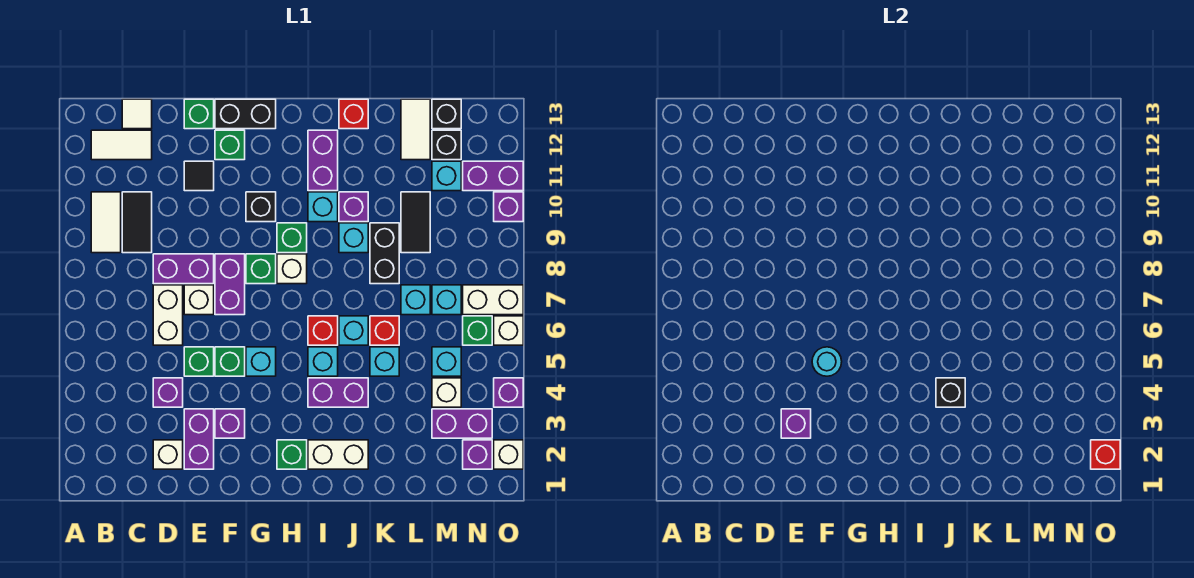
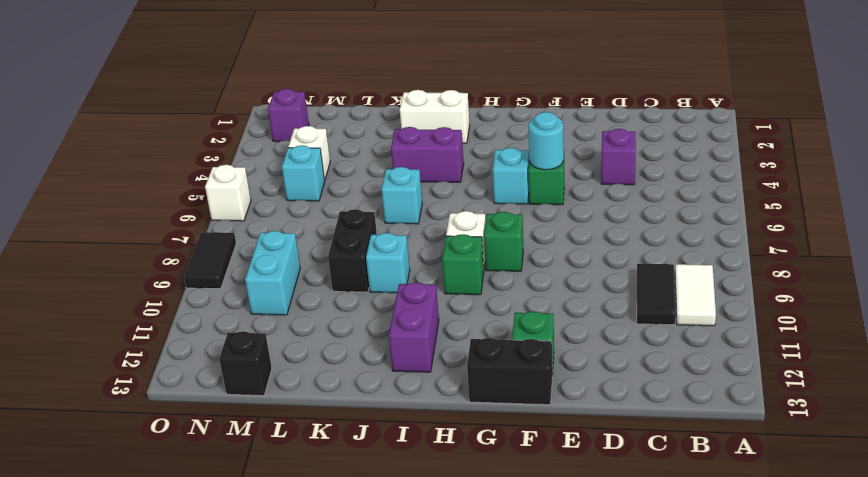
cyan brick M9:M10 level 1 -> none
black tile O8:O9 level 1 -> black tile L9:L10 level 1
none -> white tile B12:C12 level 1
none -> white tile C13 level 1
none -> white brick D2 level 1
none -> white brick D6:D7 level 1

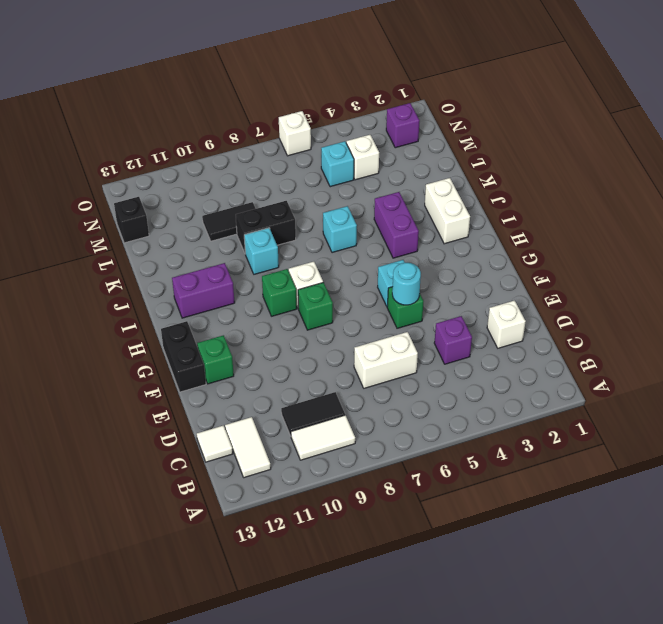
none -> purple brick D8:E8 level 1
none -> purple brick E2:E3 level 1
none -> green brick E5 level 1
none -> white brick E7 level 1

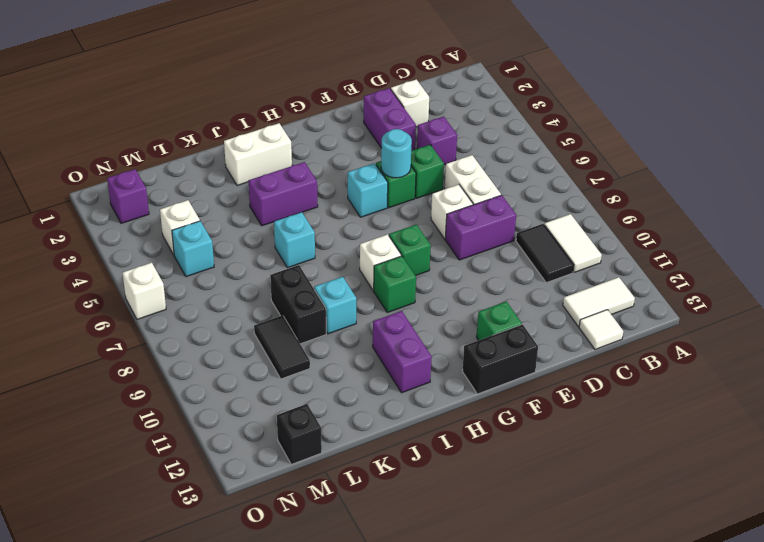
none -> black tile E11 level 1
none -> green brick E13 level 1
none -> purple brick F3 level 1
none -> purple brick F7:F8 level 1

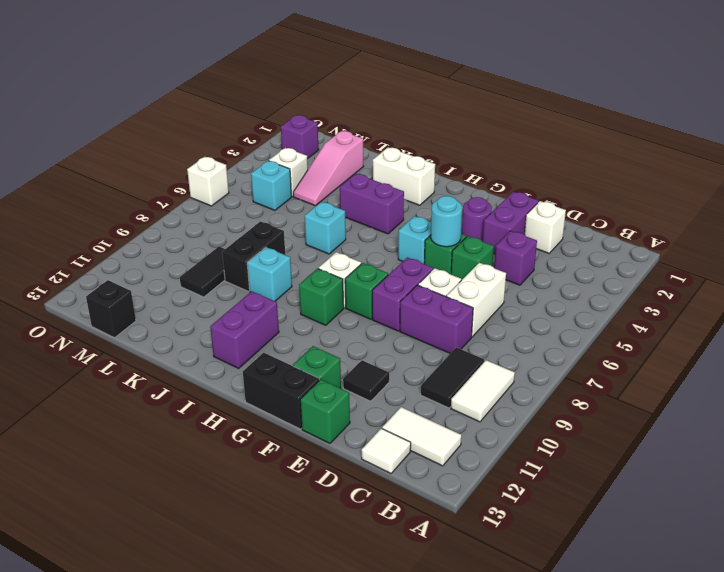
purple round brick F3 level 1 -> purple brick F3 level 1
pink slope L2:L4 level 1 top 2 -> none
none -> black brick G10 level 1
none -> green brick H2 level 1
none -> cyan brick I5 level 1
none -> red brick I6 level 1

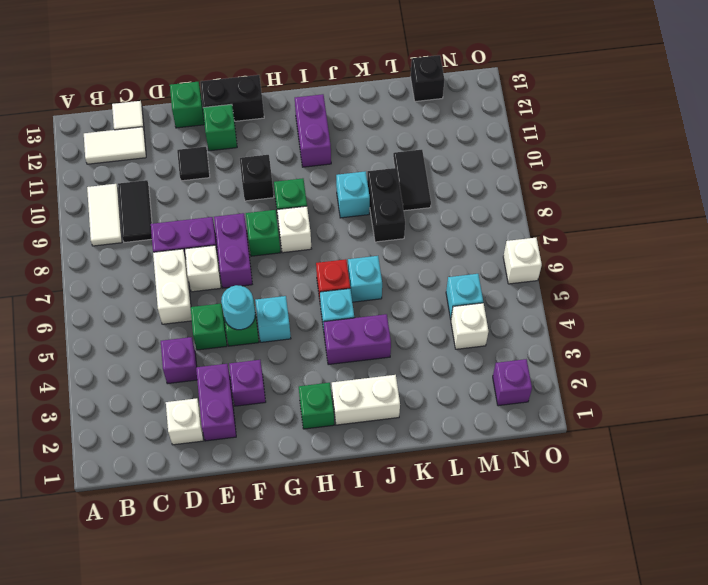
none -> cyan brick I10 level 1
none -> purple brick J10 level 1
none -> red brick J13 level 1
none -> cyan brick K5 level 1

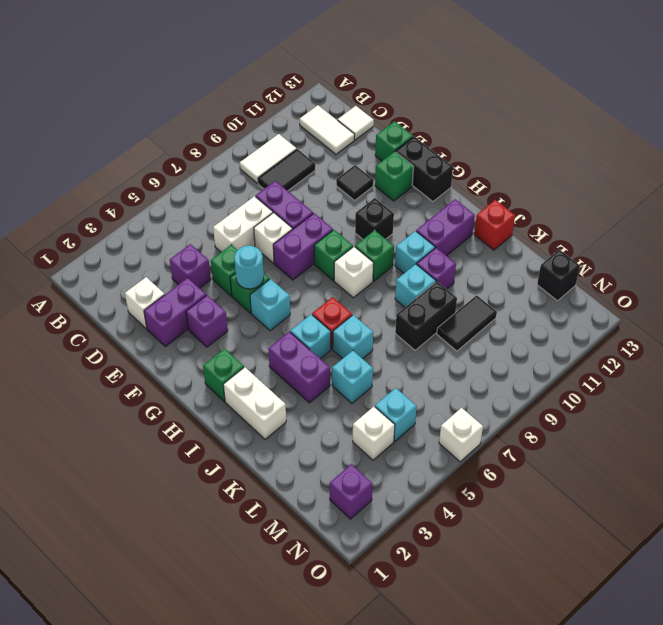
none -> red brick K6 level 1
none -> cyan brick L7 level 1
none -> white tile L12:L13 level 1
none -> purple brick M3:N3 level 1

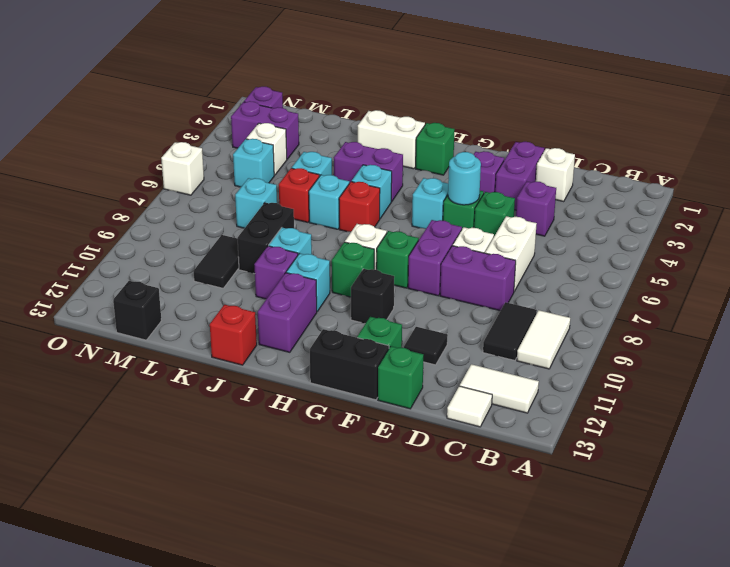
none -> white tile L12:L13 level 1
none -> cyan brick M7 level 1
none -> cyan brick M11 level 1
none -> black brick M12 level 1

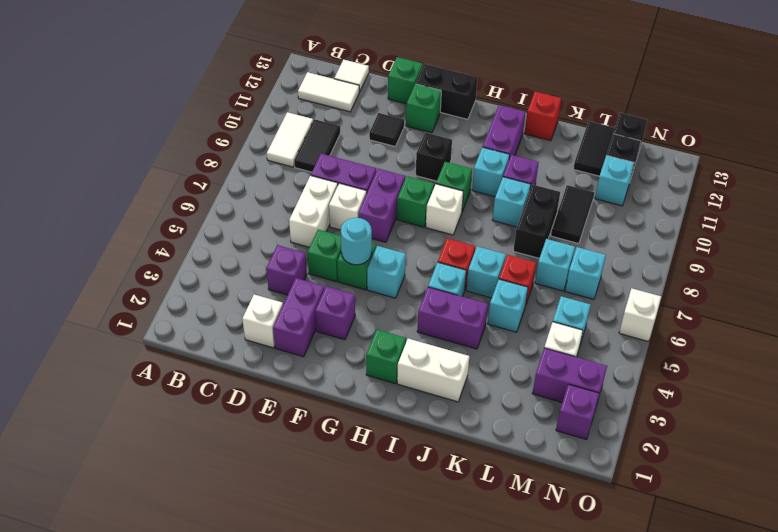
black tile L12:L13 level 1 -> white tile L12:L13 level 1
none -> green brick N6 level 1
none -> white brick N7:O7 level 1
none -> purple brick N11:O11 level 1
none -> white brick O2 level 1

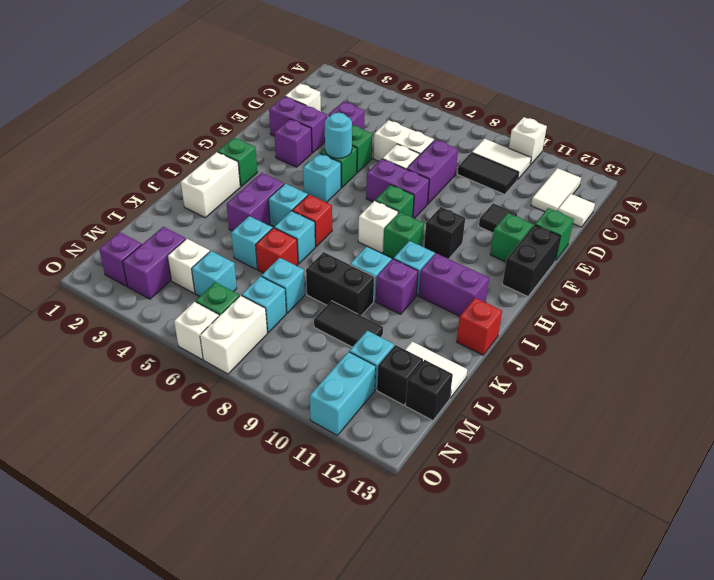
white brick A10 level 1 -> white brick O2 level 1
cyan brick N11:O11 level 1 -> purple brick N11:O11 level 1
none -> purple brick O4 level 1
none -> purple brick O10 level 1
none -> purple brick E3 level 2
none -> black brick J4 level 2

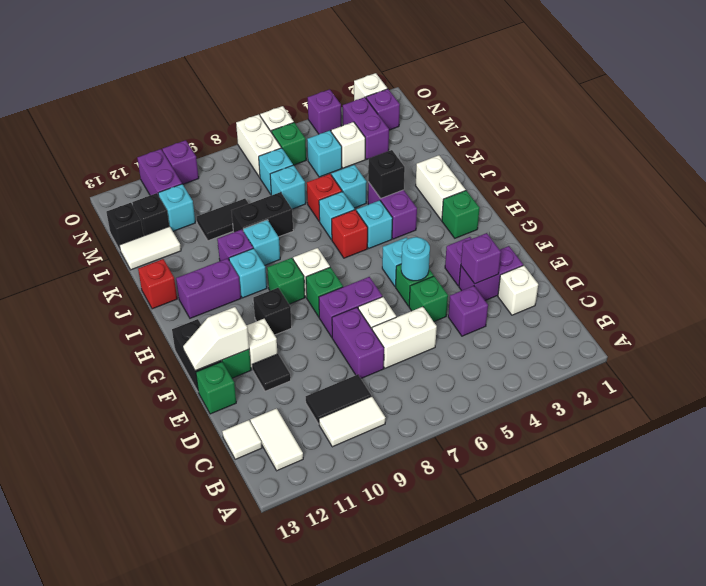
white brick F11 level 1 -> none
white slope F12:F13 level 2 top 12 -> none
none -> red brick O2 level 2

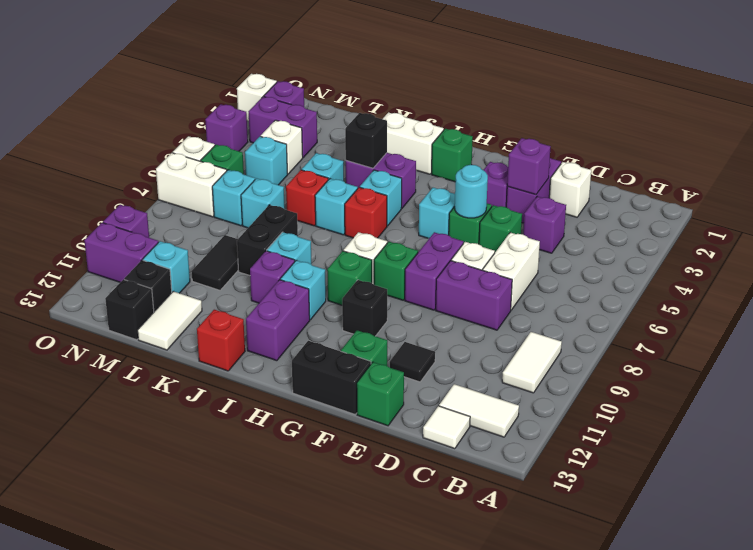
none -> black tile C9:C10 level 1
none -> red brick O2 level 2

